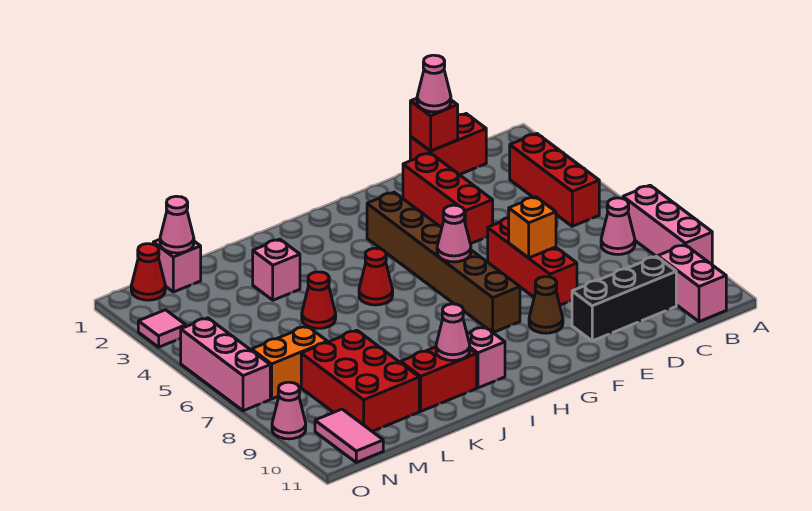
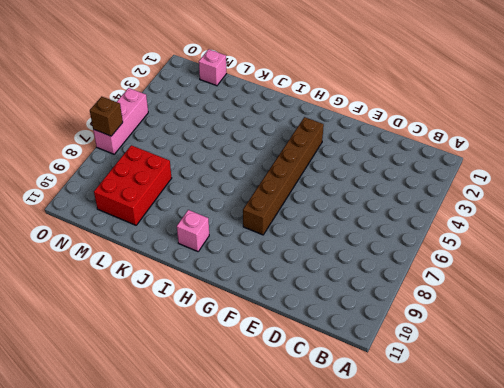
brown brick O7 level 2 -> none
none -> pink brick A7:A9 level 1
none -> red brick B3:B5 level 1
none -> pink cone B7 level 1

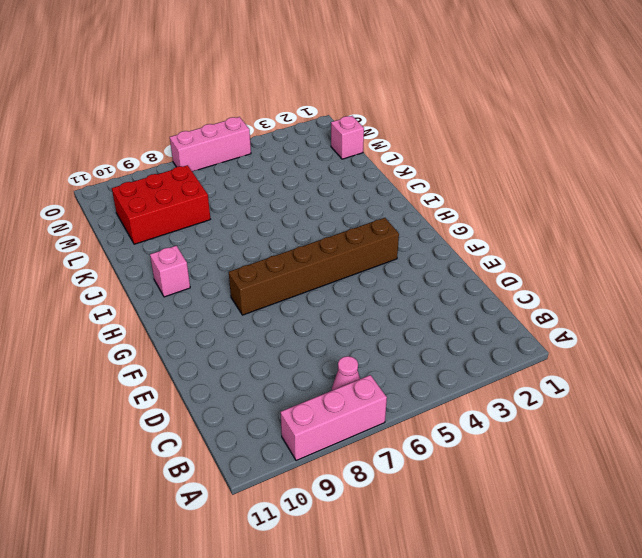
none -> red brick B3:B5 level 1
none -> pink brick B10:B11 level 1
none -> red brick C1:D1 level 1

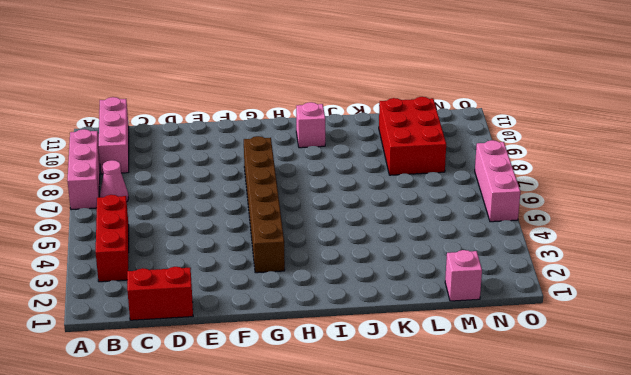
pink brick B9:B11 level 1 -> pink brick B10:B11 level 1
none -> black brick C10:E10 level 1
none -> red brick E2:E4 level 1
none -> red brick E6:E8 level 1

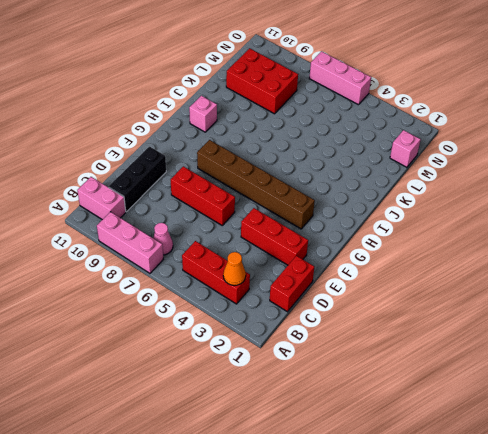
orange cone B3 level 2 -> none
none -> brown cone F9 level 1
none -> red cone I5 level 1
none -> red brick J10:K10 level 1

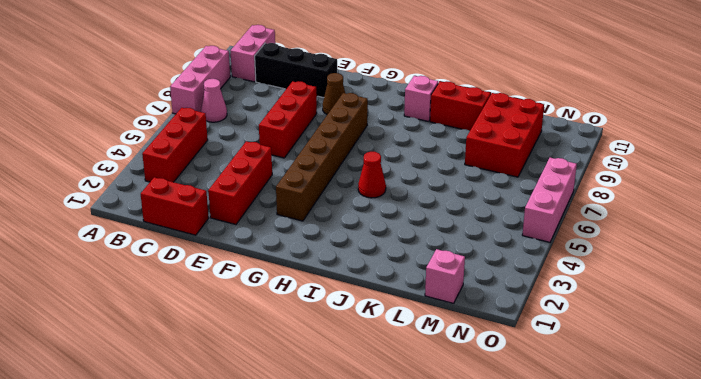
none -> pink brick K3 level 1
none -> red cone K5 level 1
none -> orange brick M7:N7 level 1

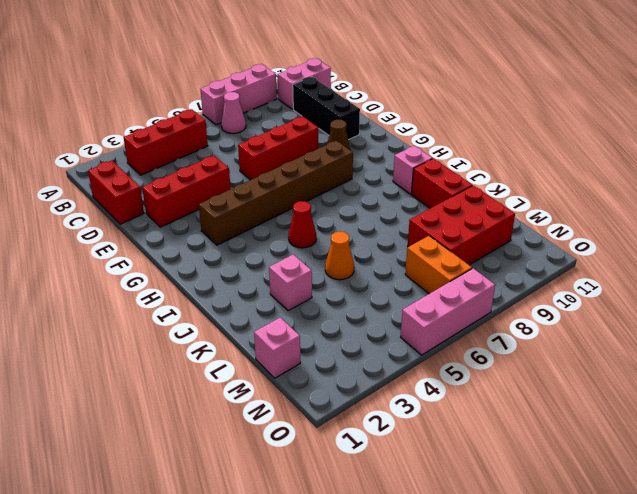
orange cone K5 level 1 -> red cone K5 level 1
none -> red cone N1 level 1
none -> pink tile N10:N11 level 1
none -> pink tile O3 level 1

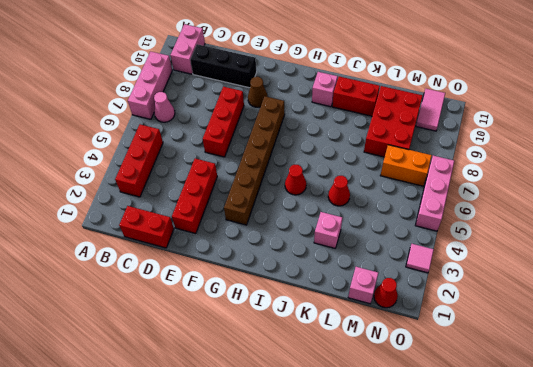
none -> pink cone O9 level 1
none -> red brick D1 level 2
none -> orange brick E7 level 2

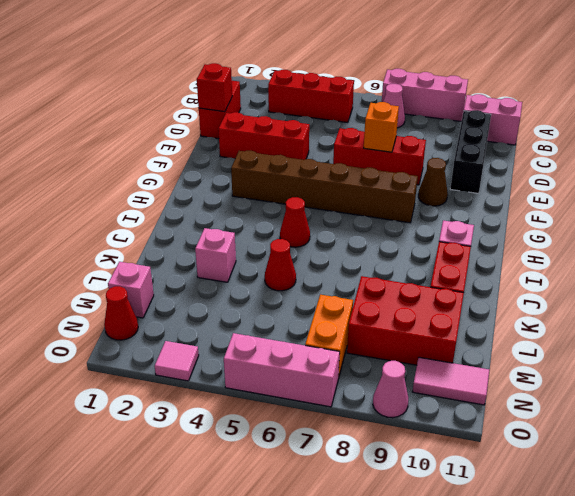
none -> pink cone G6 level 2
none -> pink cone J10 level 2
none -> pink cone M1 level 2

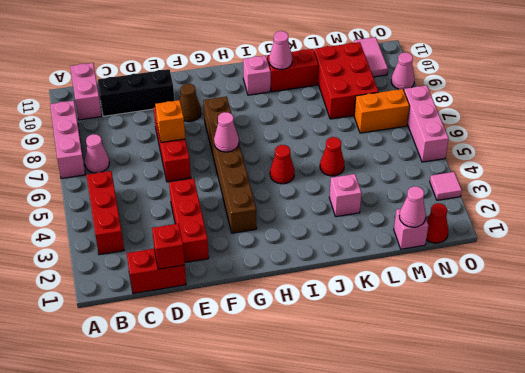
none -> pink cone D1 level 3

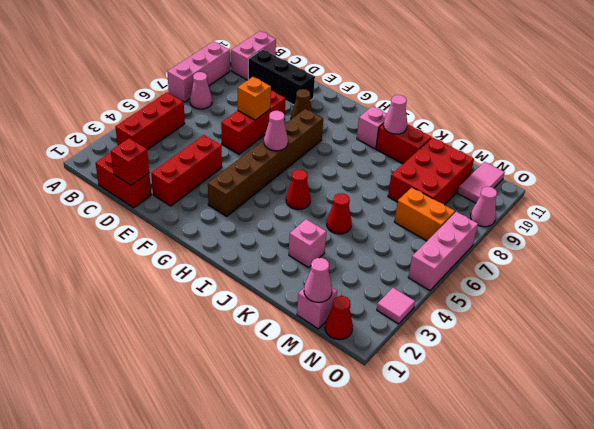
none -> pink cone D1 level 3

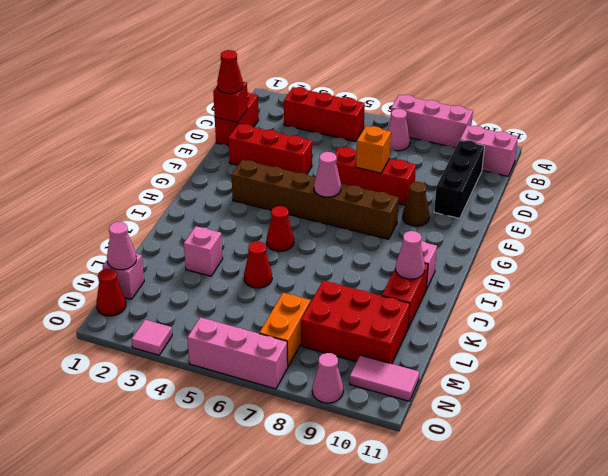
red cone D1 level 3 -> pink cone D1 level 3

